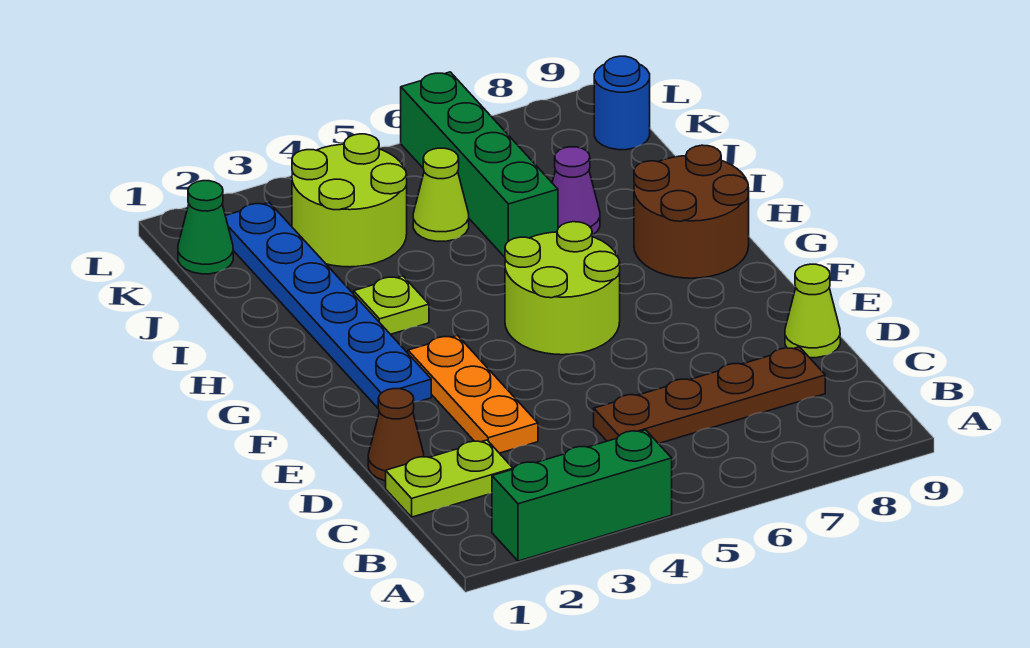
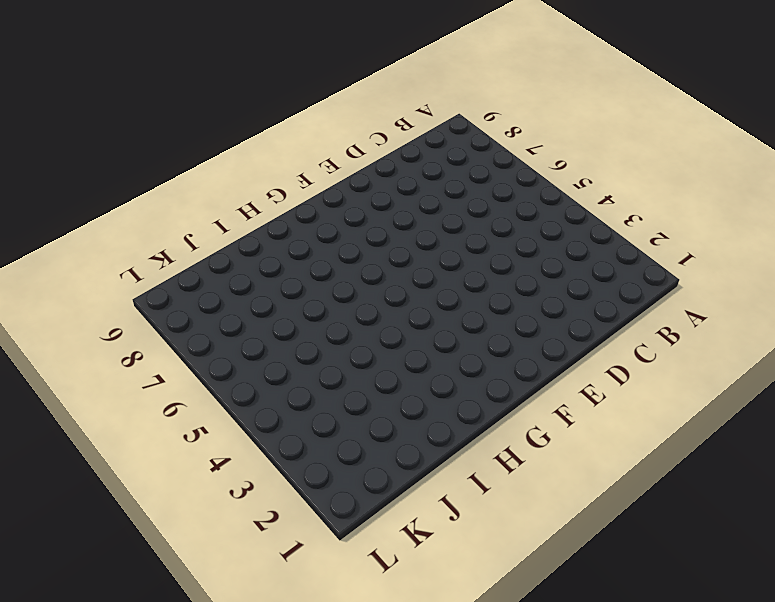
none -> green brick A2:A4 level 1
none -> lime plate C1:C2 level 1
none -> brown plate C5:C8 level 1

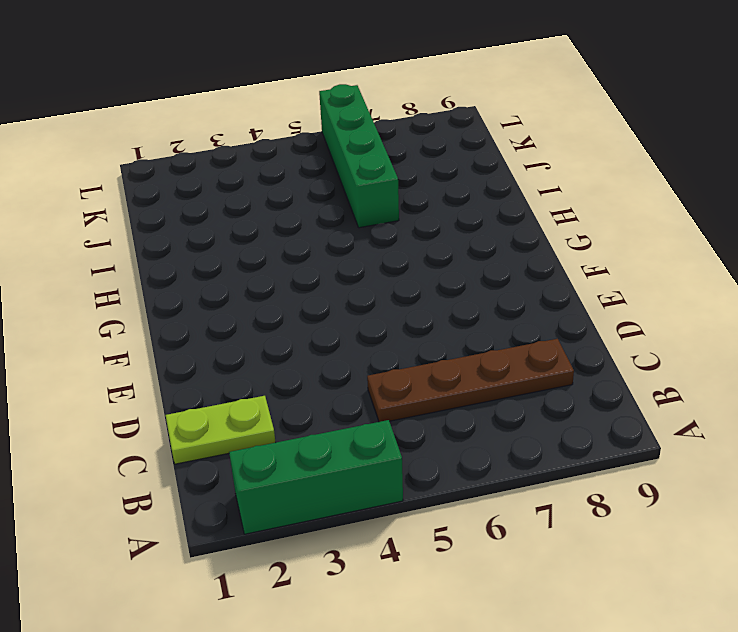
none -> brown cone D1 level 1
none -> orange plate D3:F3 level 1
none -> lime cone D9 level 1

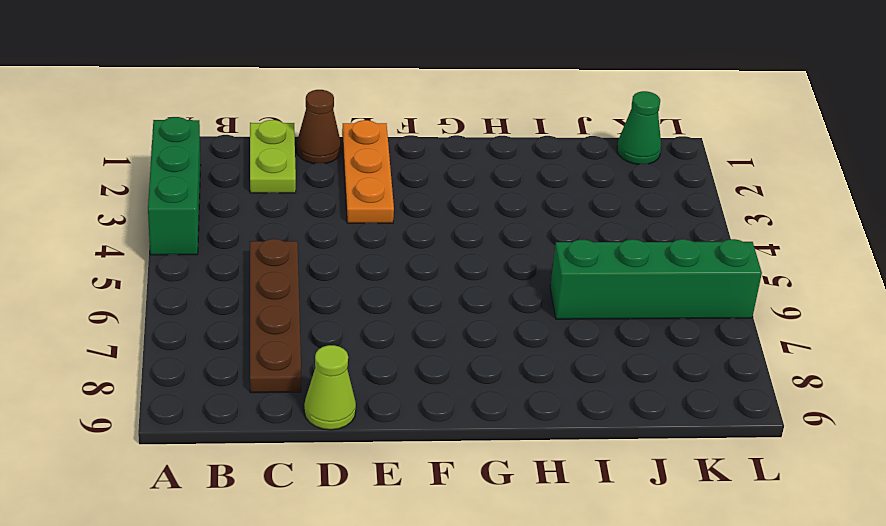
orange plate E1:E3 level 1 -> orange plate D3:F3 level 1
none -> blue plate F2:K2 level 1
none -> lime round brick F5:G6 level 1
none -> brown round brick G8:H9 level 1

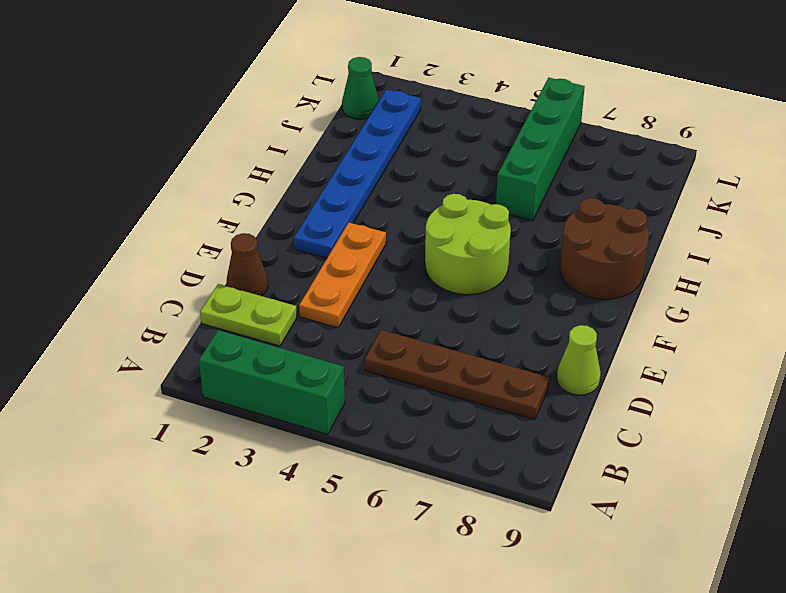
none -> lime plate H3 level 1
none -> purple cone I7 level 1
none -> lime round brick J3:K4 level 1

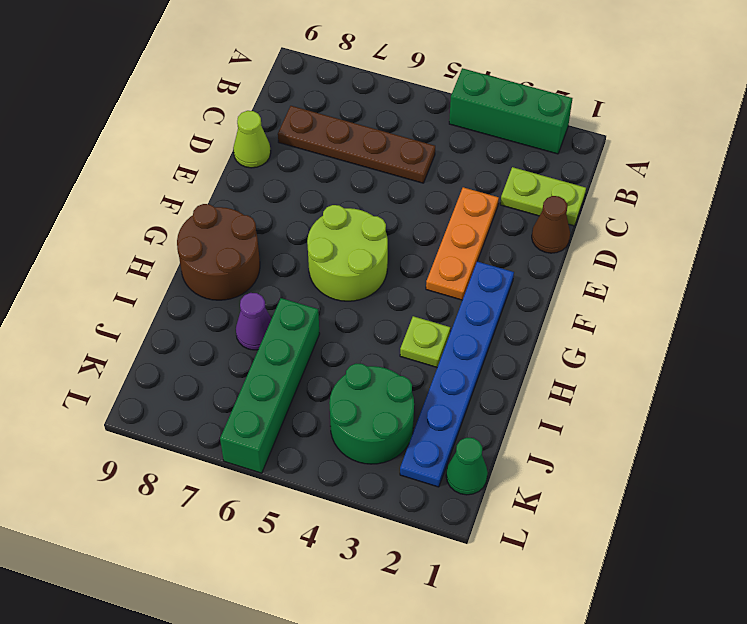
green round brick J3:K4 level 1 -> lime round brick J3:K4 level 1
none -> lime cone J5 level 1
none -> blue round brick K9 level 1

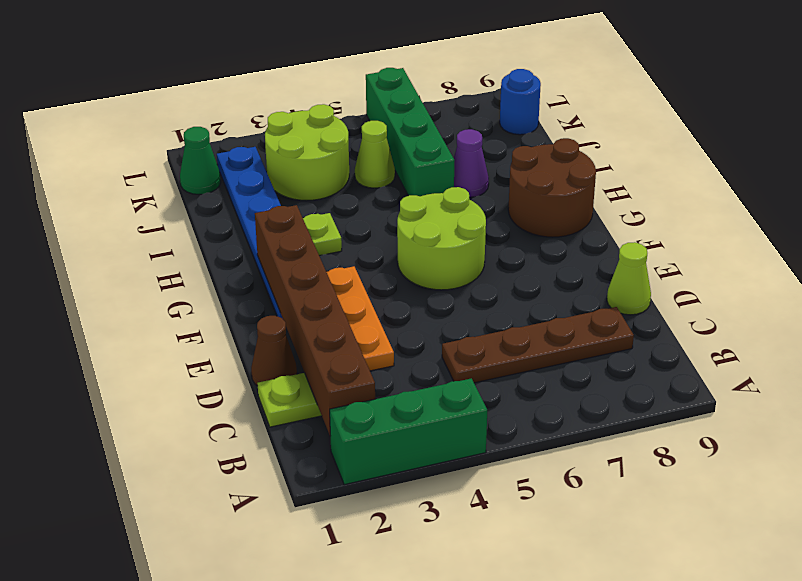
brown brick B2:G2 level 2 -> none

